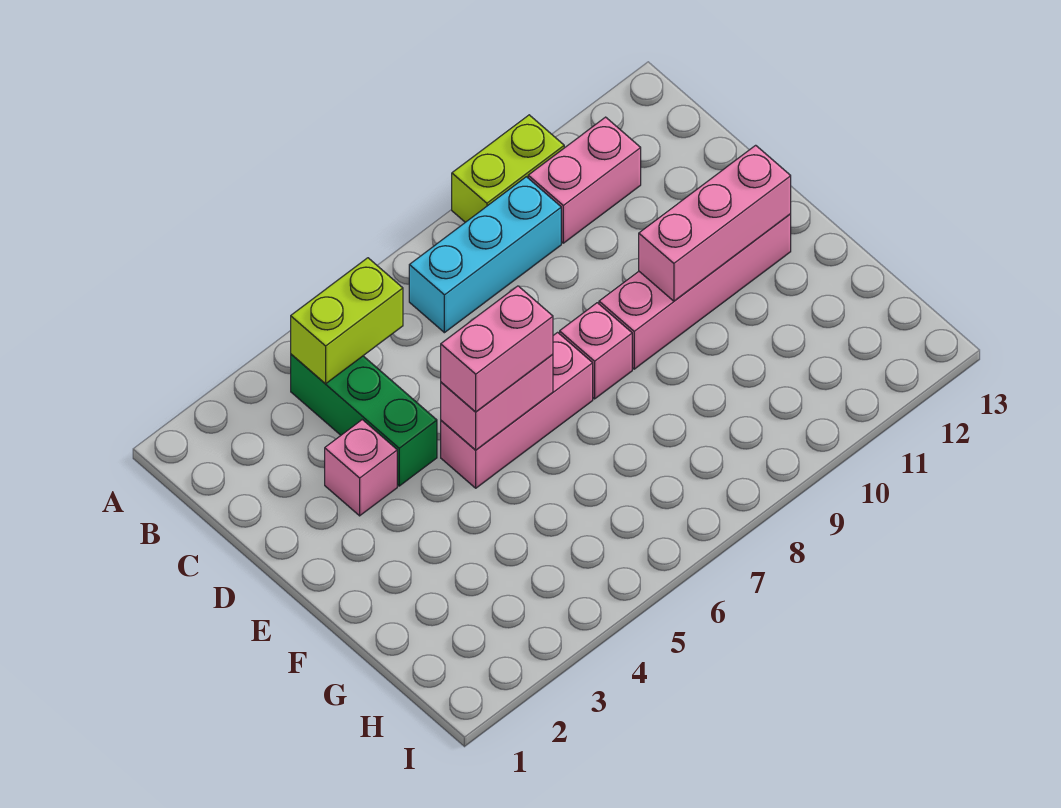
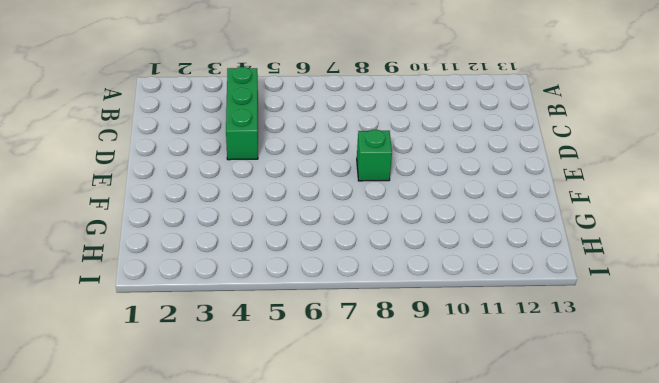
green brick E8 level 1 -> pink brick E8 level 1
none -> lime brick A9:A10 level 1
none -> cyan brick B7:B9 level 1
none -> pink brick B10:B11 level 1

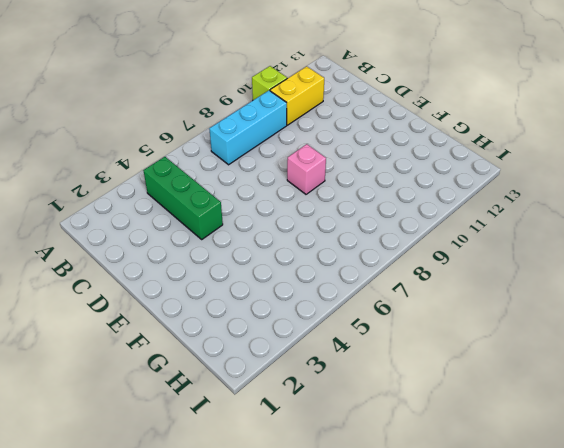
lime brick A10 level 1 -> lime brick A9:A10 level 1
yellow brick B10:B11 level 1 -> pink brick B10:B11 level 1
none -> pink brick D3 level 1
none -> pink brick E5:E7 level 1
none -> pink brick E9:E12 level 1

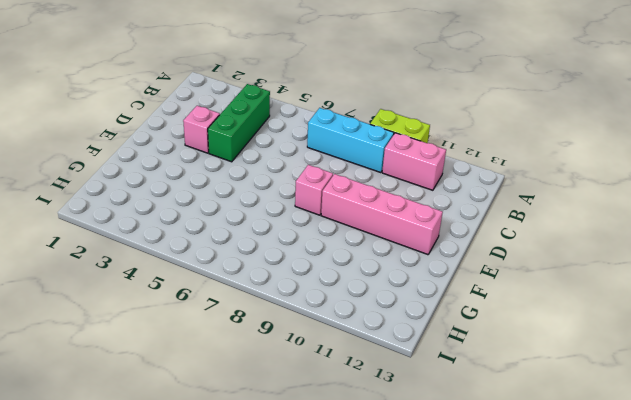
none -> pink brick E5:E7 level 1
none -> lime brick B4:B5 level 2
none -> pink brick E5:E6 level 2

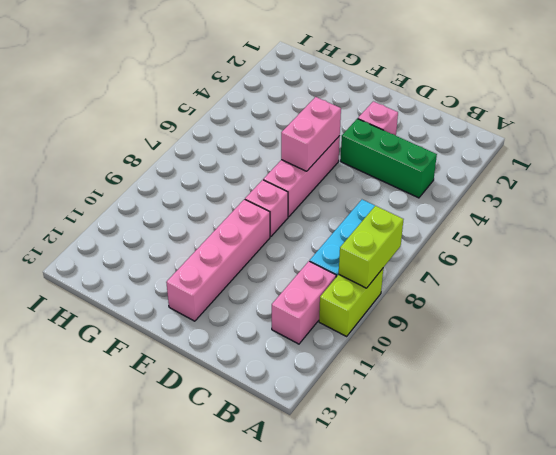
lime brick A8:A9 level 2 -> lime brick B4:B5 level 2
none -> pink brick E10:E12 level 2
none -> pink brick E5:E6 level 3

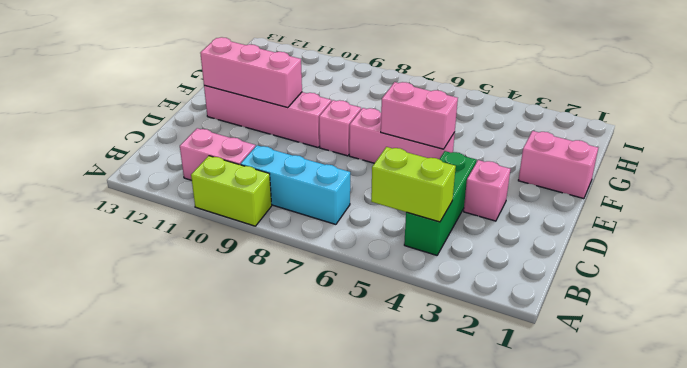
pink brick F1:F2 level 1 -> pink brick E5:E6 level 3

